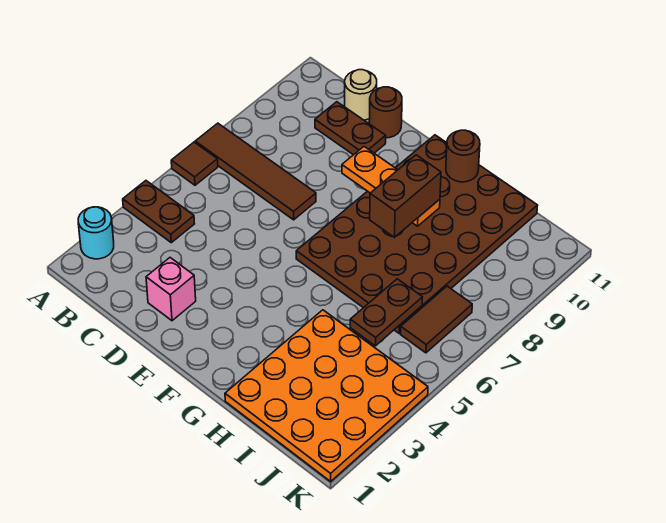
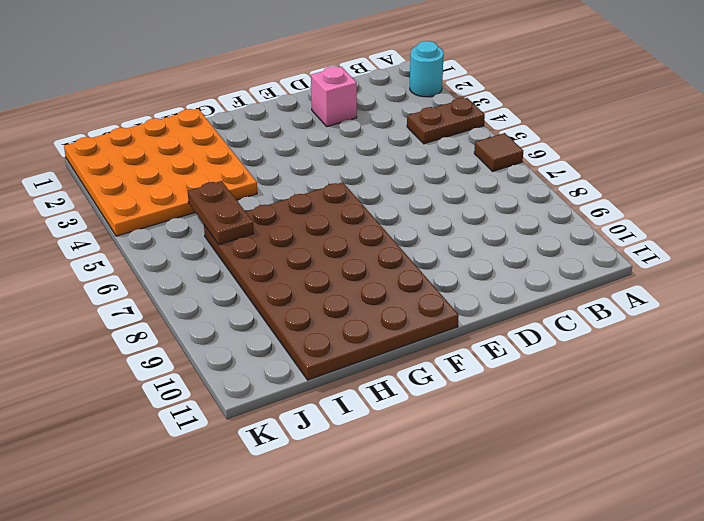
none -> brown tile A7:D7 level 1
none -> brown plate C10:D10 level 1
none -> tan round brick C11 level 1

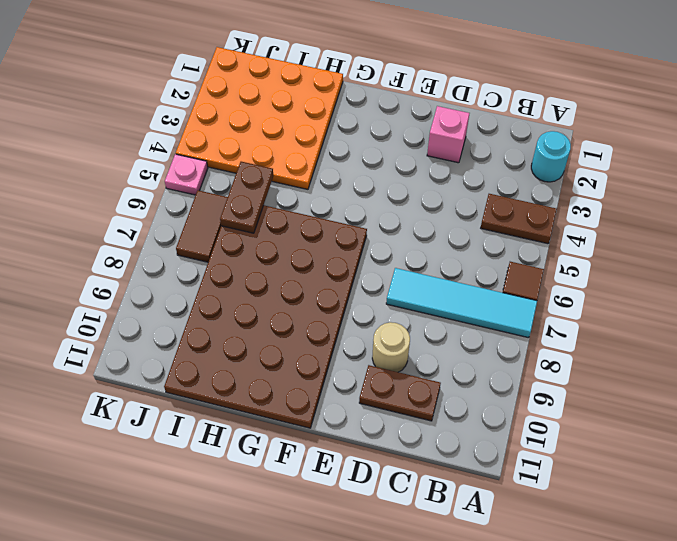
cyan tile A7:D7 level 1 -> brown tile A7:D7 level 1
tan round brick D9 level 1 -> tan round brick C11 level 1
pink plate K5 level 1 -> none
none -> brown round brick D11 level 1
none -> orange plate E9:G9 level 2
none -> brown round brick G11 level 2

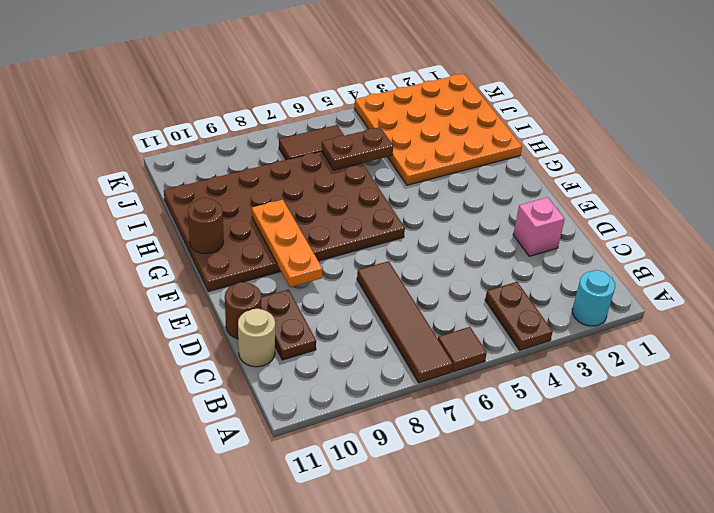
none -> brown brick G8:G9 level 3

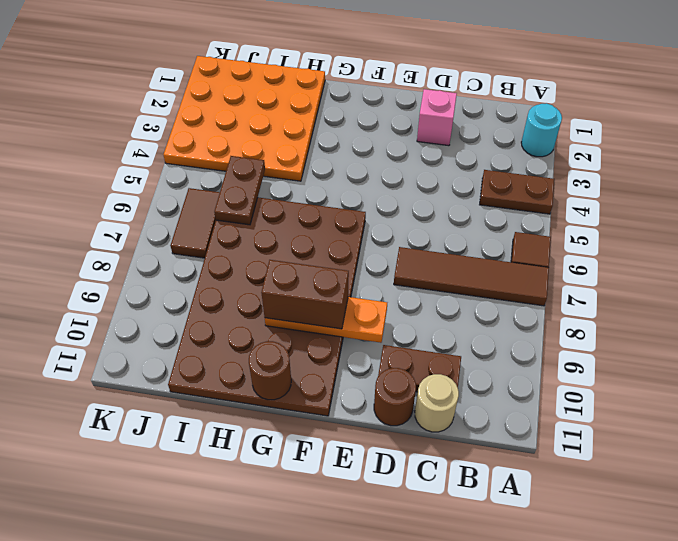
brown brick F9:G9 level 3 -> brown brick G8:G9 level 3

